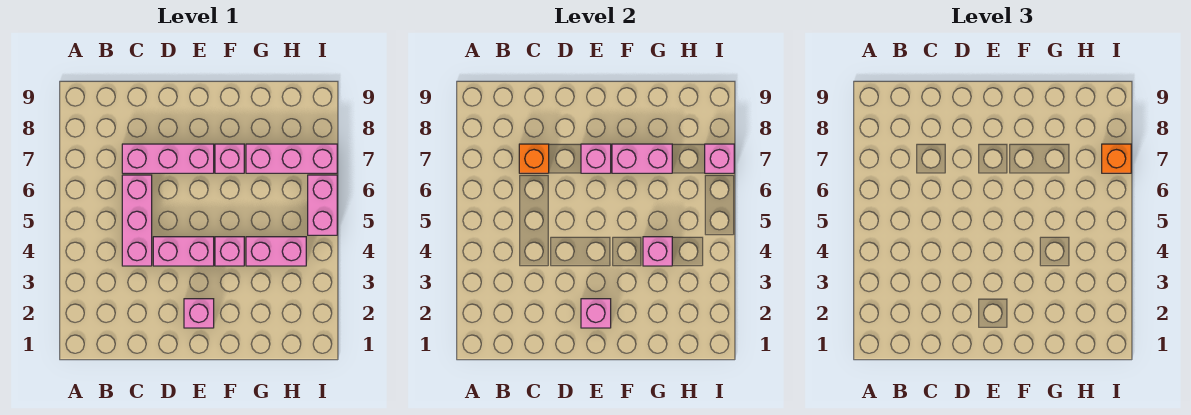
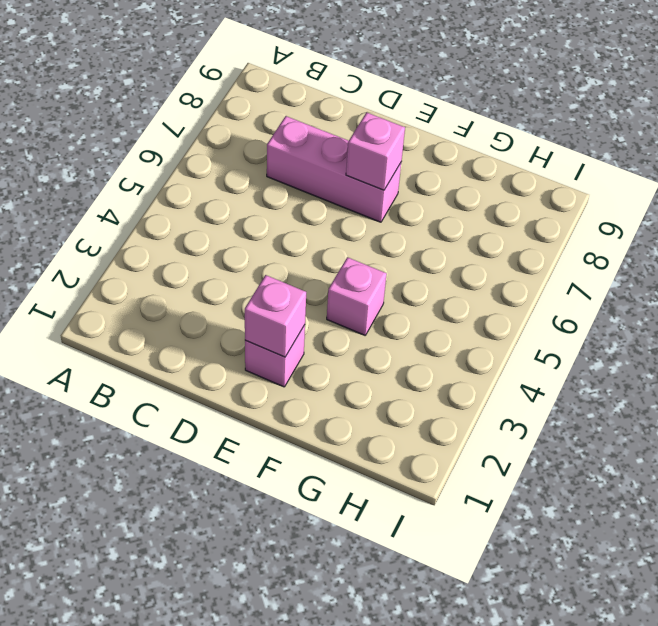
none -> pink brick C4:C6 level 1
none -> pink brick D4:E4 level 1
none -> pink brick F7 level 1

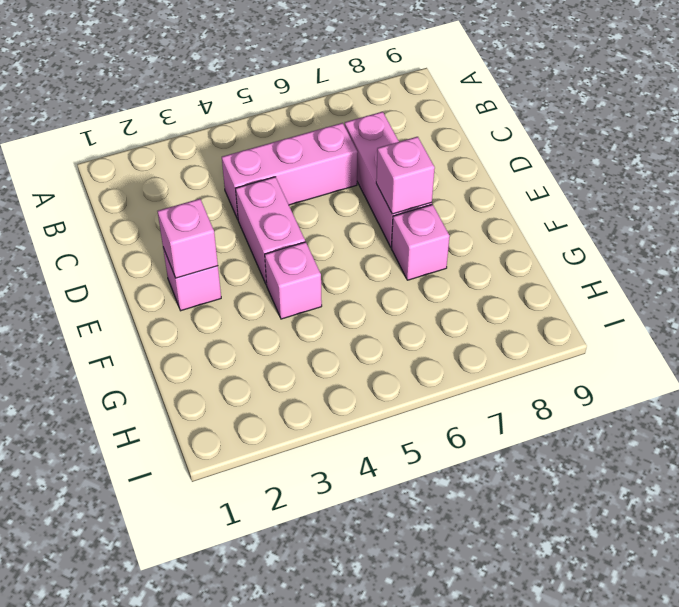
none -> pink brick G4:H4 level 1
none -> pink brick G7:I7 level 1
none -> pink brick I5:I6 level 1

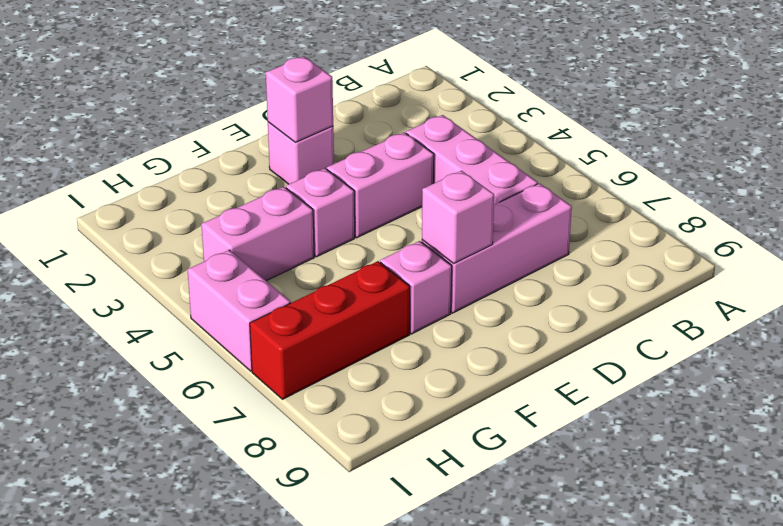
red brick G7:I7 level 1 -> pink brick G7:I7 level 1
none -> orange brick C7 level 2
none -> pink brick F7:G7 level 2
none -> pink brick G4 level 2

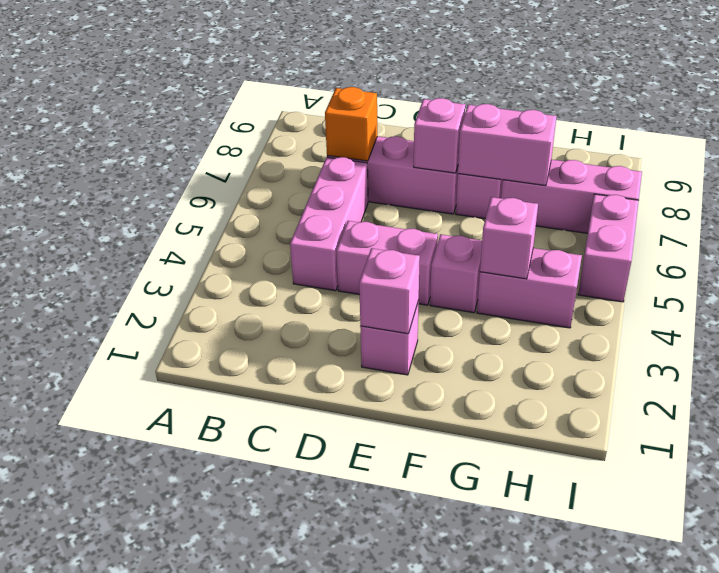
none -> pink brick I7 level 2
none -> orange brick I7 level 3

